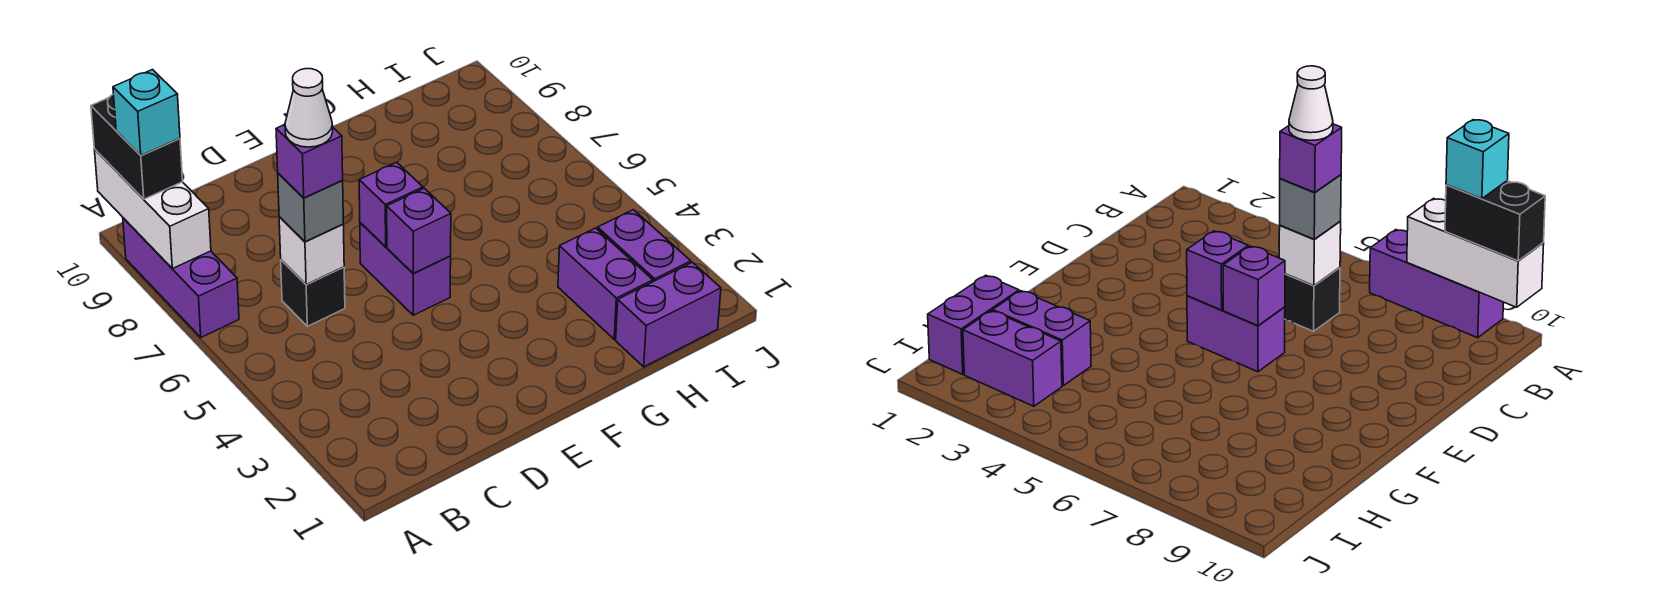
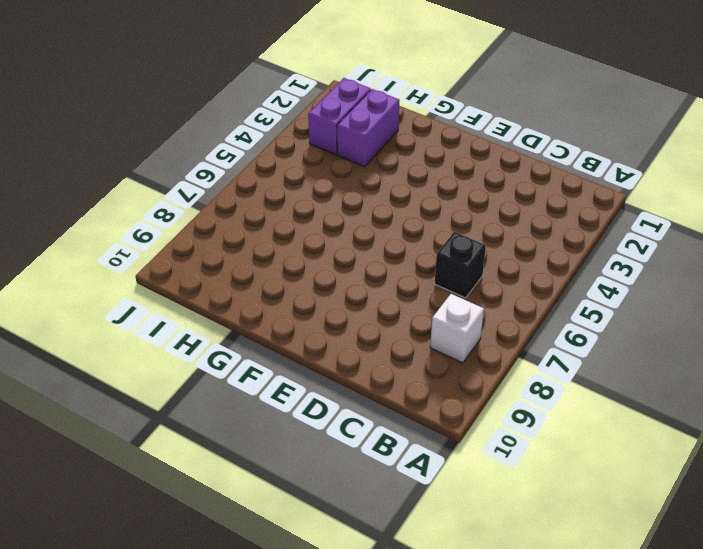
white brick B8 level 1 -> white brick C6 level 2
none -> purple brick A7:A9 level 1
none -> purple brick E5:E6 level 1
none -> purple brick H1:I1 level 1

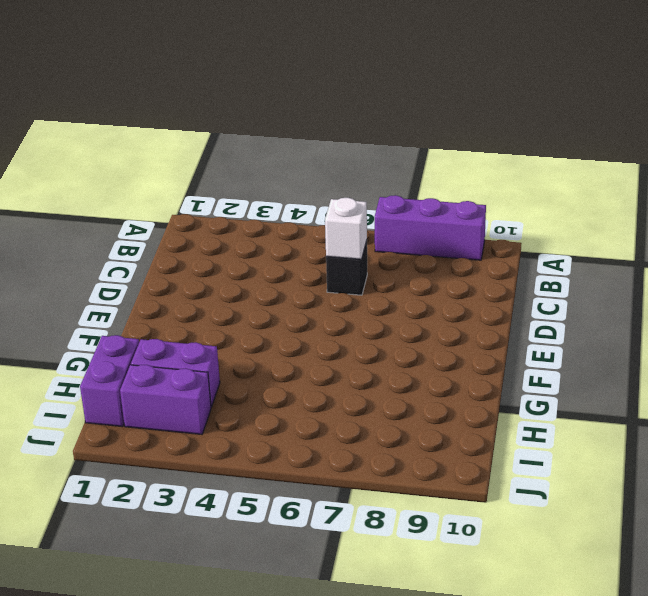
none -> purple brick E5:E6 level 1
none -> white brick A8:A10 level 2
none -> purple brick E5 level 2

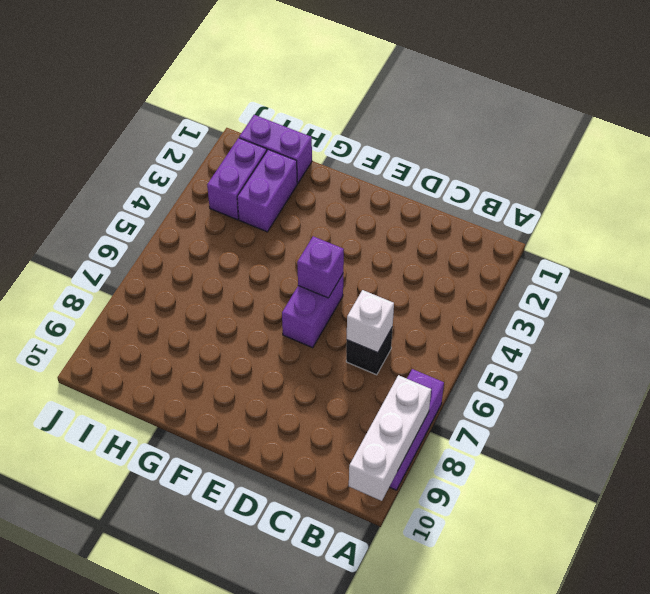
none -> purple brick E6 level 2
none -> black brick A9:A10 level 3
none -> grey brick C6 level 3

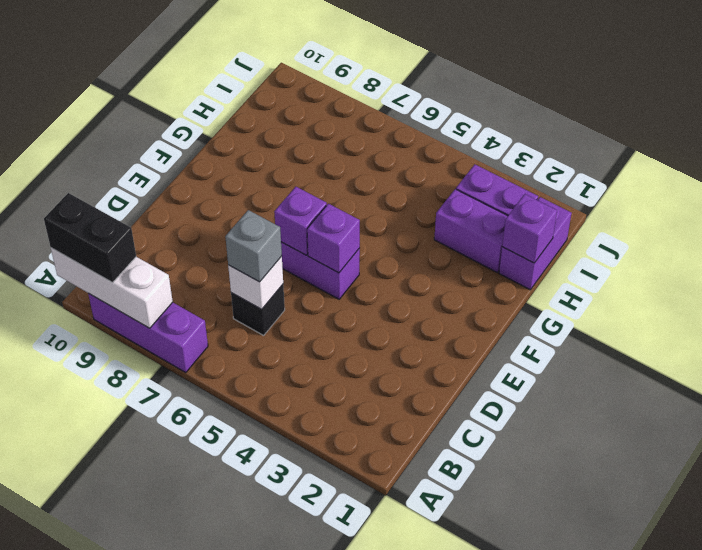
purple brick H1 level 2 -> purple brick C6 level 4
none -> cyan brick A9 level 4
none -> white cone C6 level 5

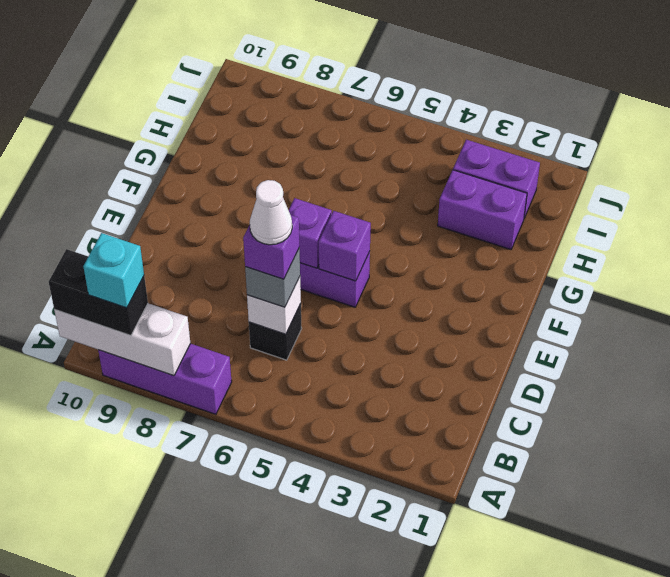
none -> purple brick H1:I1 level 1

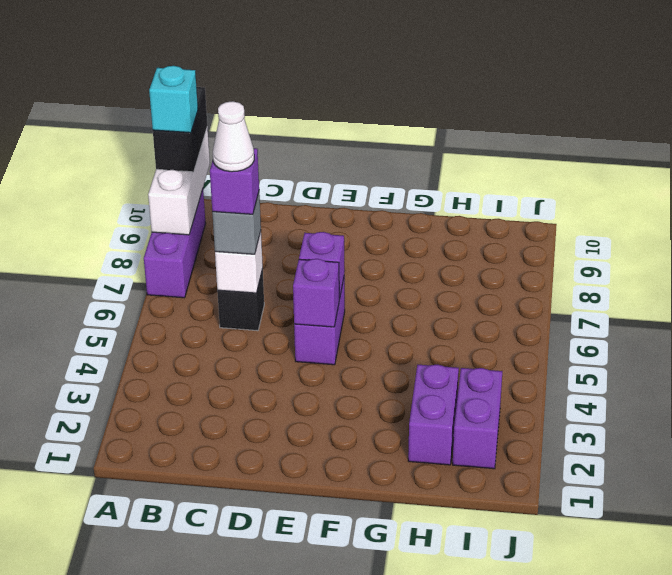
none -> purple brick H1:I1 level 1

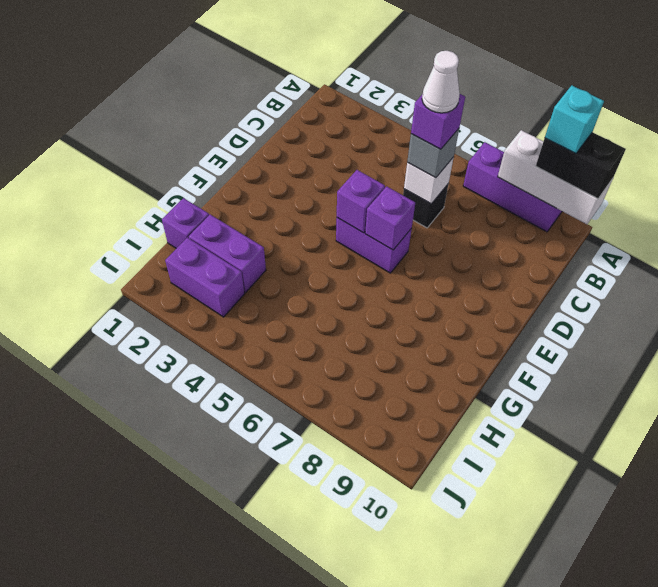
purple brick H1 level 1 -> purple brick H1:I1 level 1

